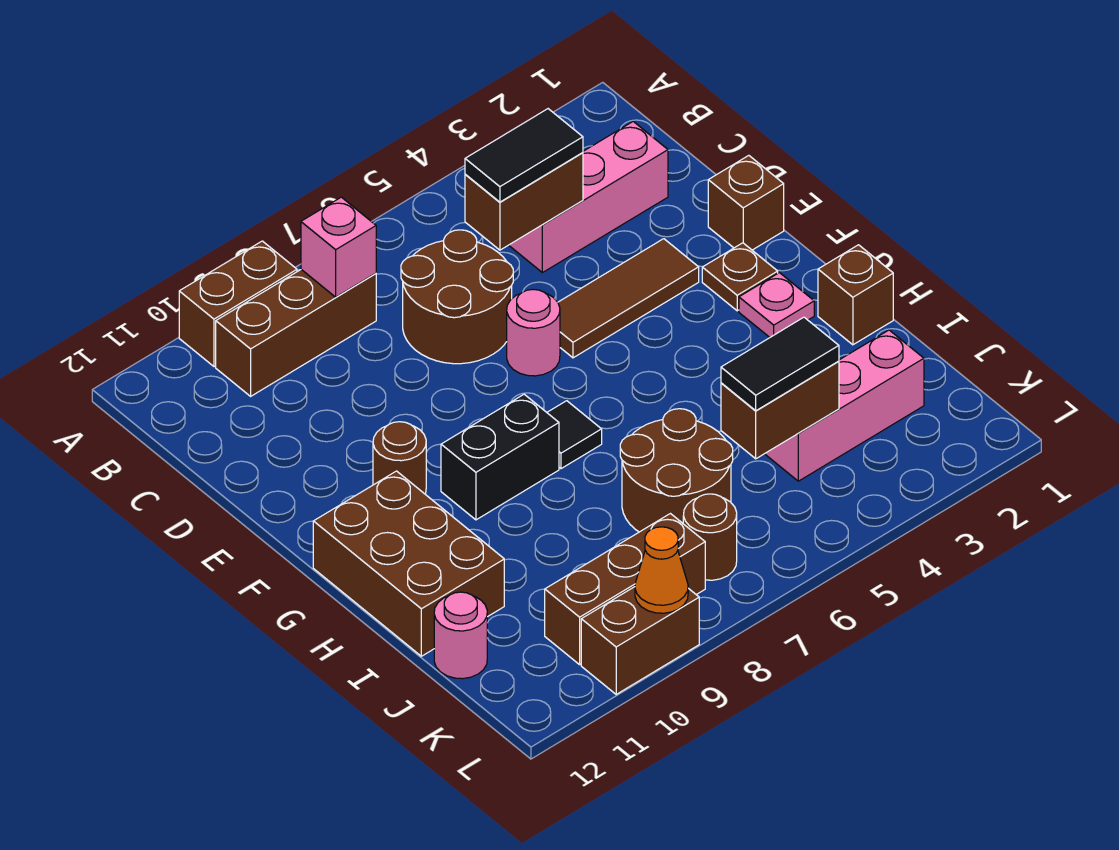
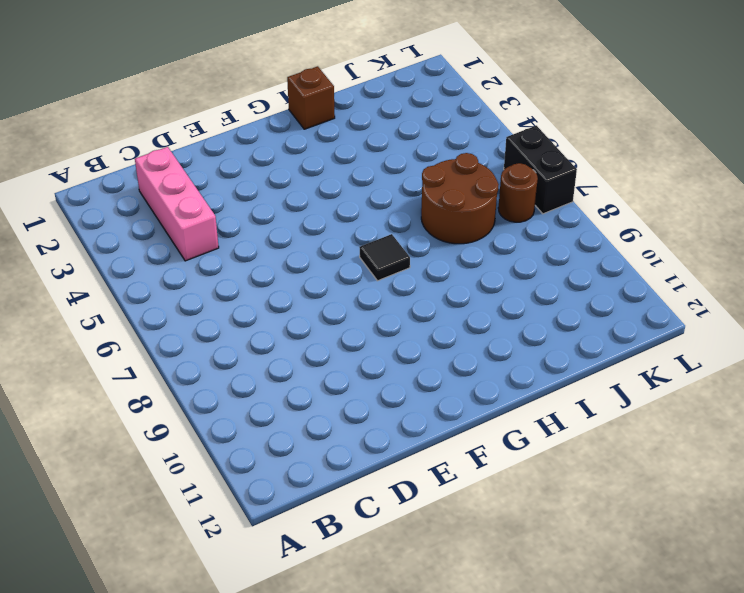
black brick L6:L7 level 1 -> black brick G8:G9 level 1
none -> brown brick A9:A10 level 1
none -> brown brick B8:B10 level 1
none -> brown round brick C6:D7 level 1

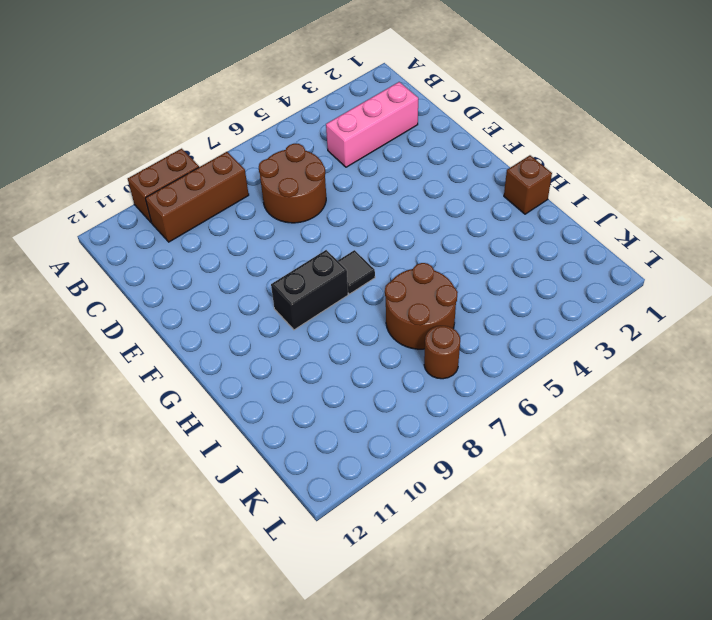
none -> brown brick E1 level 1
none -> brown tile E3:E5 level 1
none -> pink round brick E6 level 1

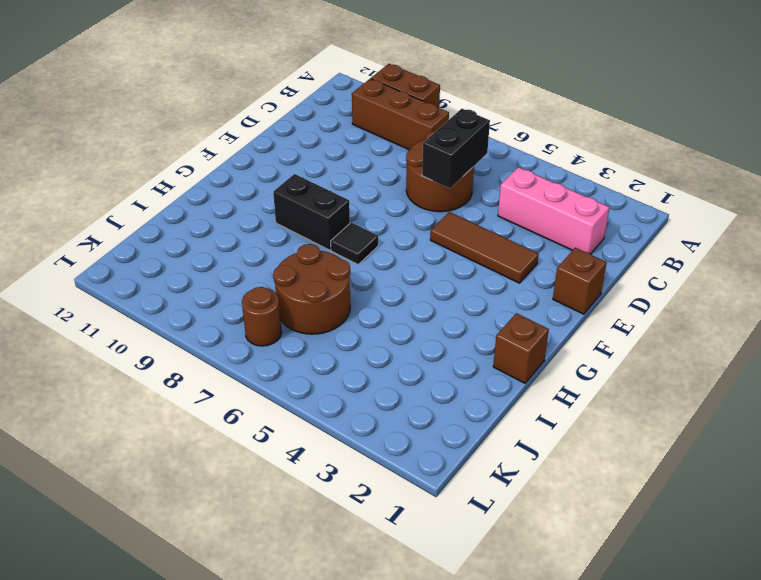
black brick C6:D6 level 2 -> none
none -> pink round brick E6 level 1
none -> brown plate F2 level 1
none -> brown round brick F10 level 1

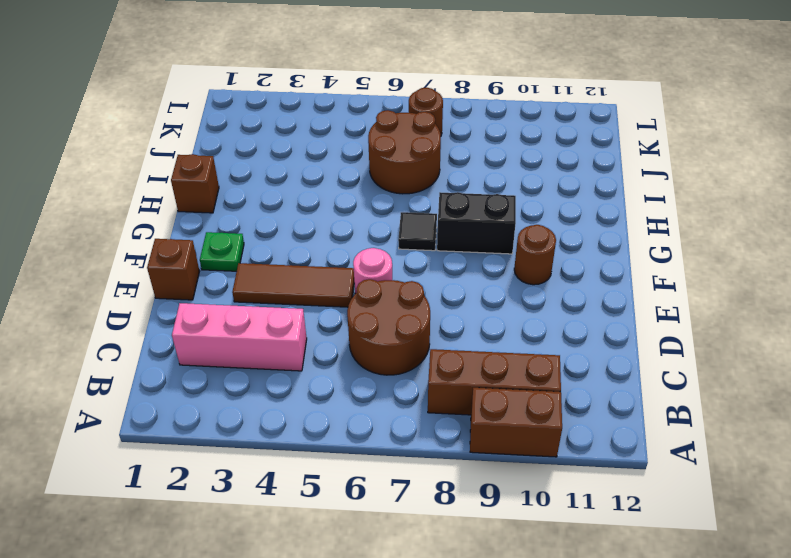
green plate F2 level 1 -> brown plate F2 level 1
none -> pink plate G2 level 1
none -> brown brick G11:I12 level 1
none -> pink brick J2:J4 level 1

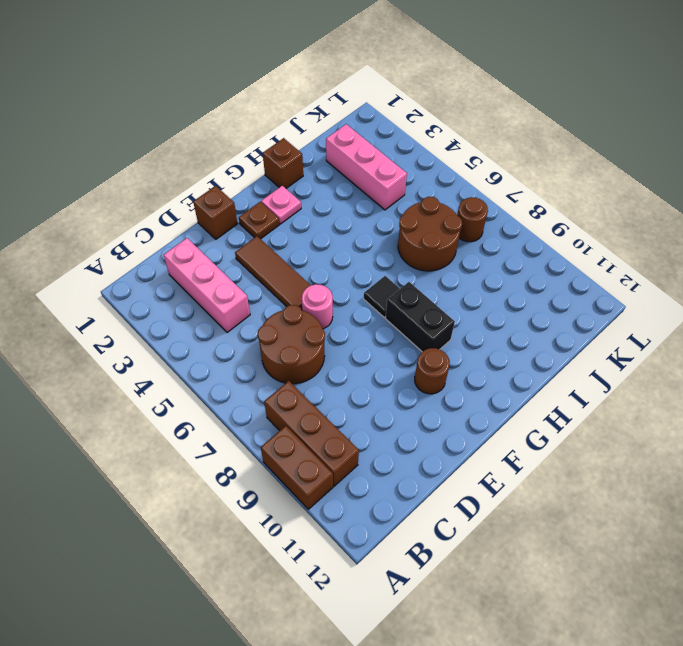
none -> brown brick G11:I12 level 1
none -> pink round brick J12 level 1
none -> brown brick K8:K10 level 1

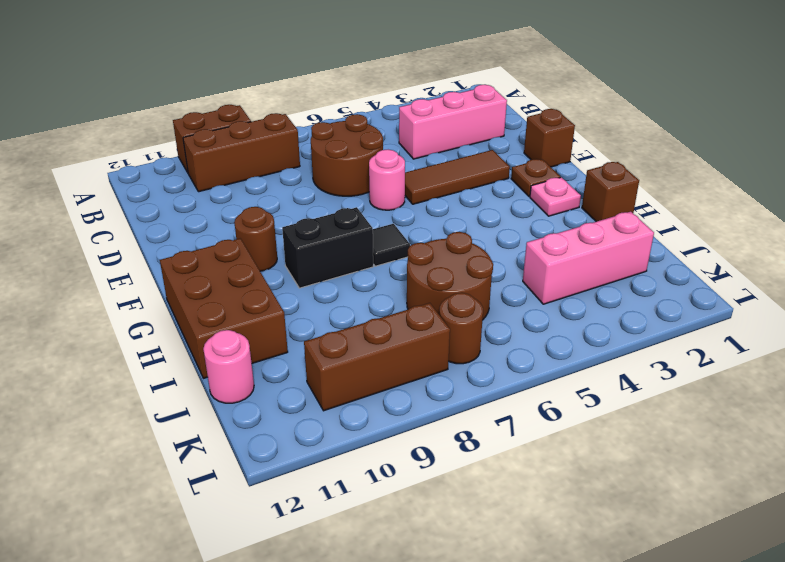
none -> brown brick L9:L10 level 1
none -> pink brick B8 level 2
none -> brown brick C4:C5 level 2

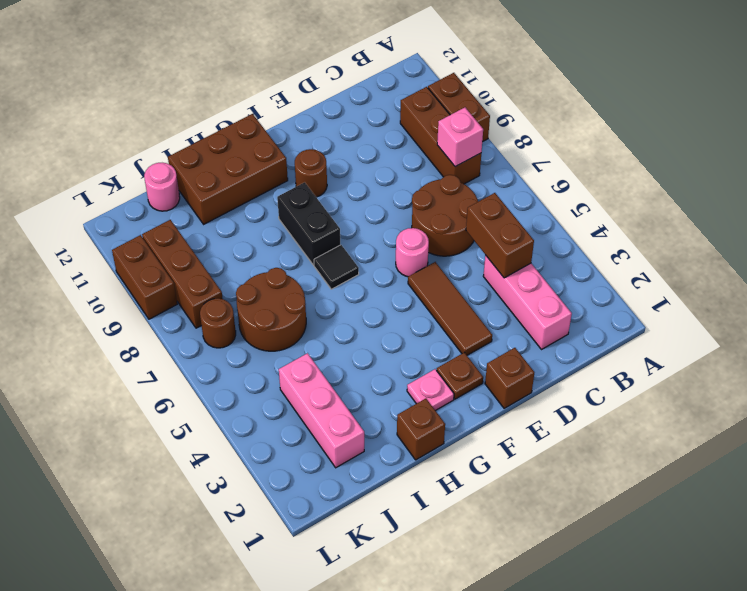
none -> brown brick J4:J5 level 2
none -> orange cone L9 level 2
none -> black tile C4:C5 level 3

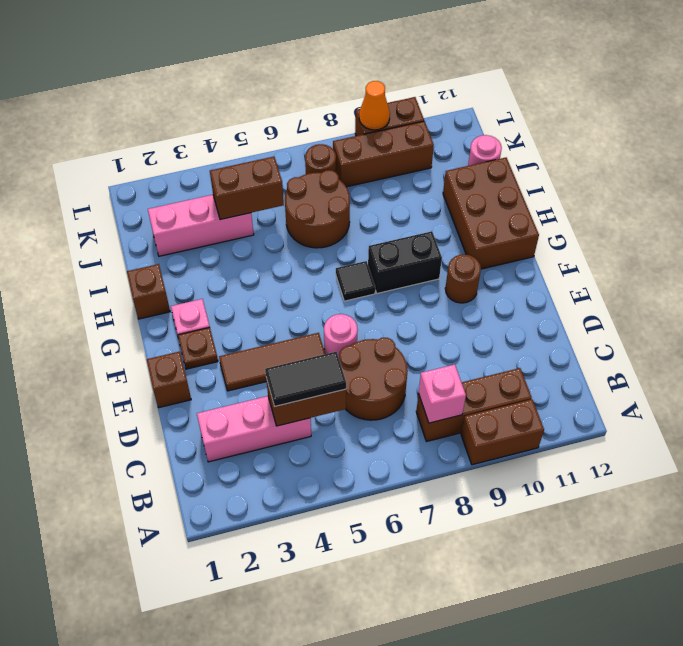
none -> black tile J4:J5 level 3

